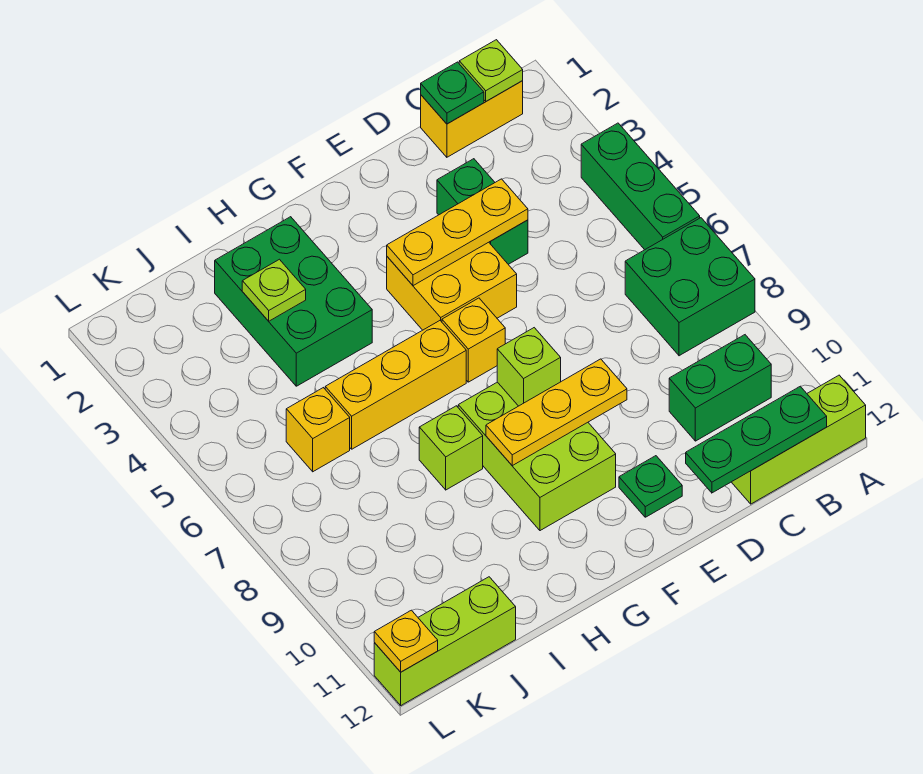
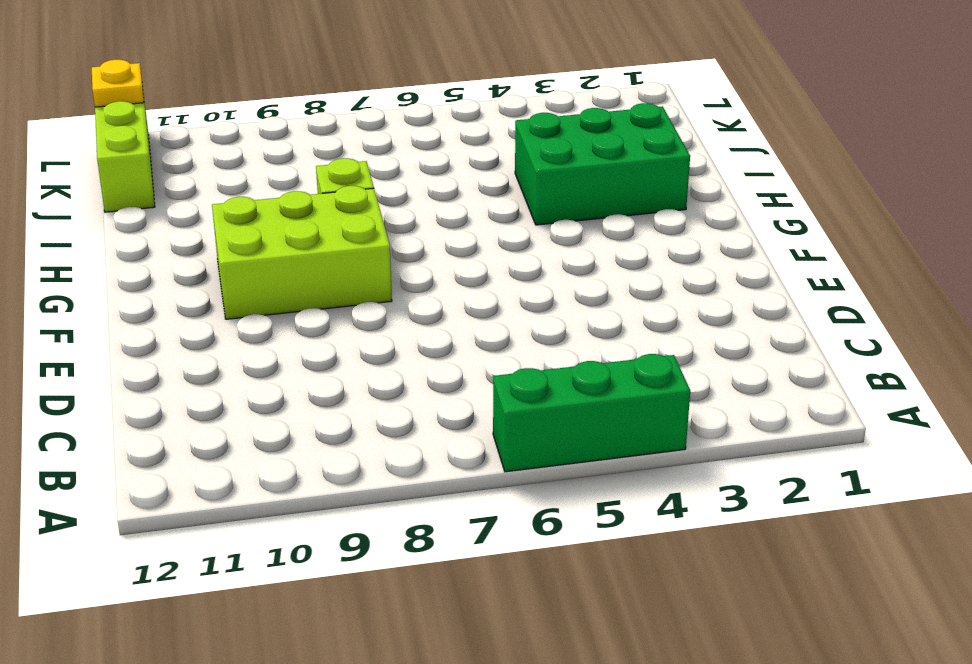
none -> green brick A7:B8 level 1
none -> lime brick A12:C12 level 1
none -> yellow brick B1:C1 level 1

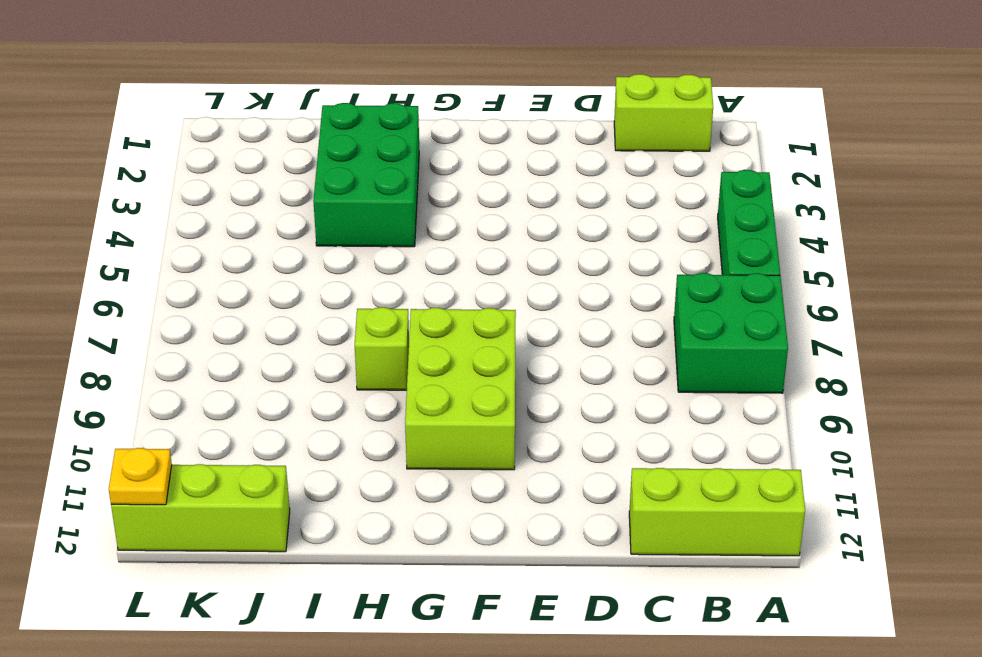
lime brick B1:C1 level 1 -> yellow brick B1:C1 level 1
none -> green brick B10:C10 level 1
none -> green brick D3:D4 level 1
none -> yellow brick E4:F5 level 1

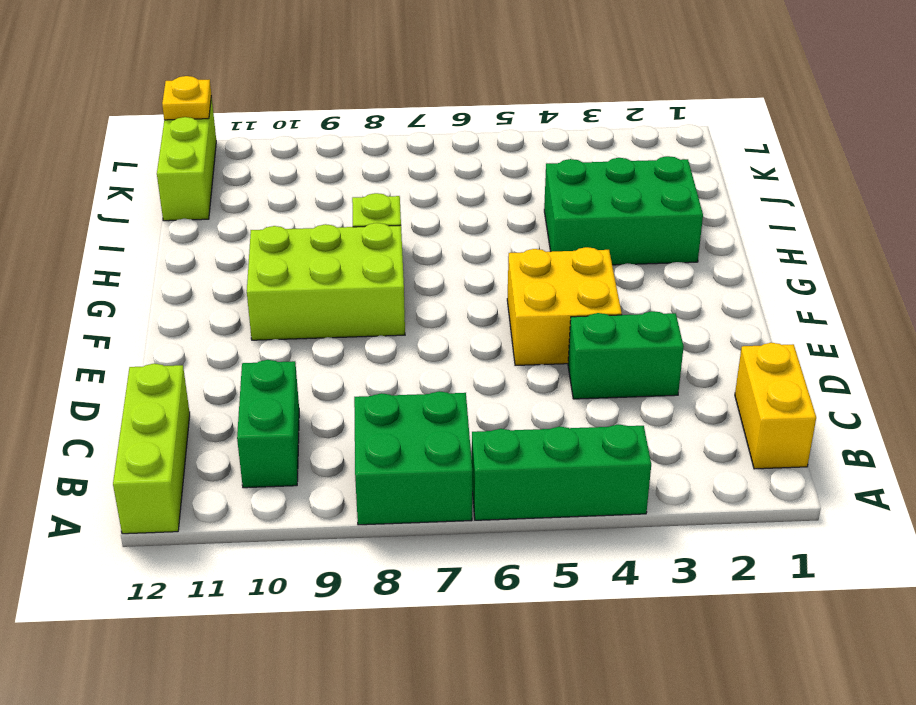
none -> green plate E11 level 1
none -> yellow brick F6 level 1
none -> yellow brick G6:I6 level 1

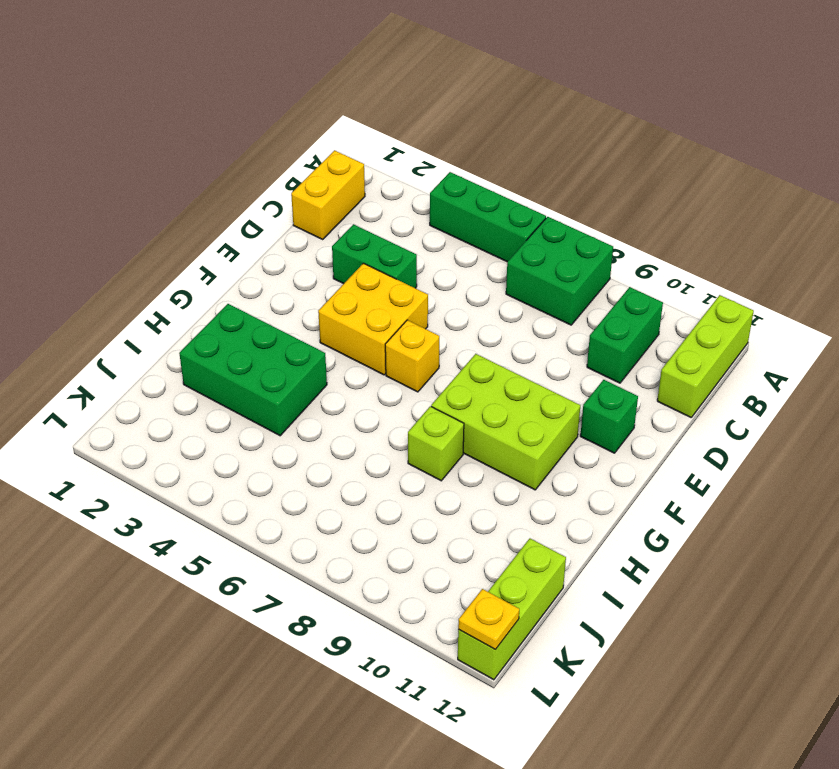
green brick E11 level 1 -> green plate E11 level 1
none -> yellow brick G6:I6 level 1
none -> yellow brick J6 level 1
none -> lime plate B1 level 2

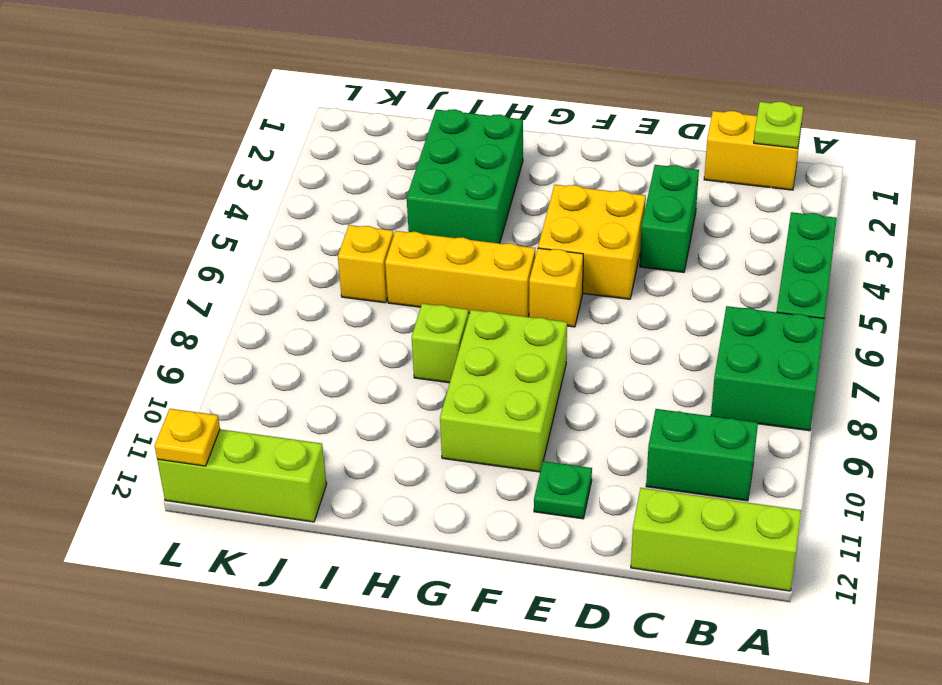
none -> green plate B12:D12 level 2
none -> green plate C1 level 2
none -> yellow plate D4:F4 level 2

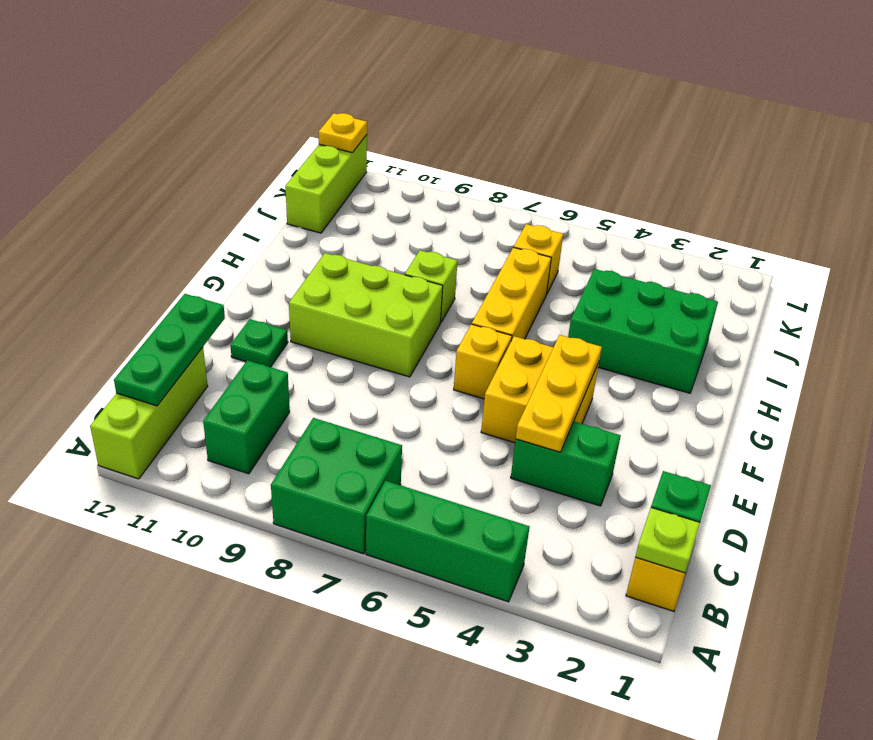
none -> yellow plate E9:G9 level 2
none -> lime brick F8 level 2
none -> lime plate I3 level 2

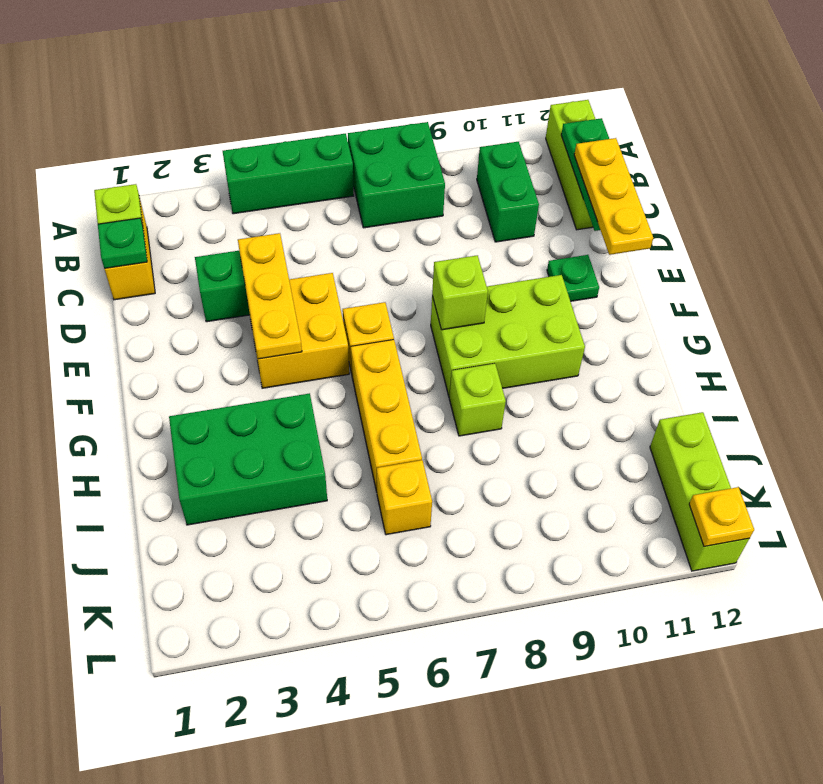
yellow plate C12:E12 level 3 -> yellow plate E9:G9 level 2
none -> lime plate I3 level 2

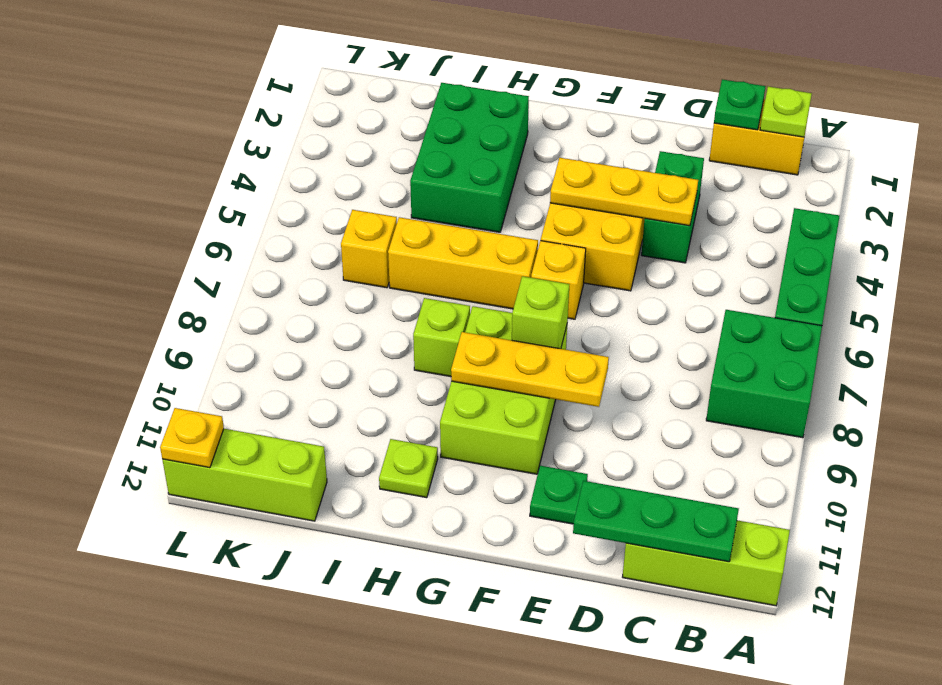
lime plate H11 level 1 -> lime plate I3 level 2
none -> green brick B10:C10 level 1

